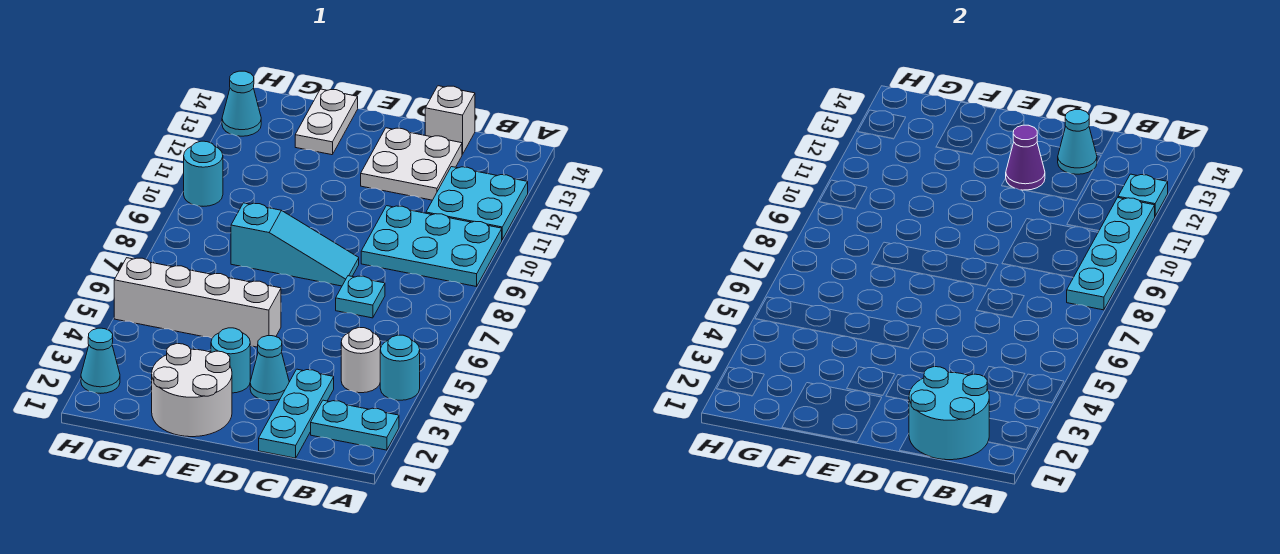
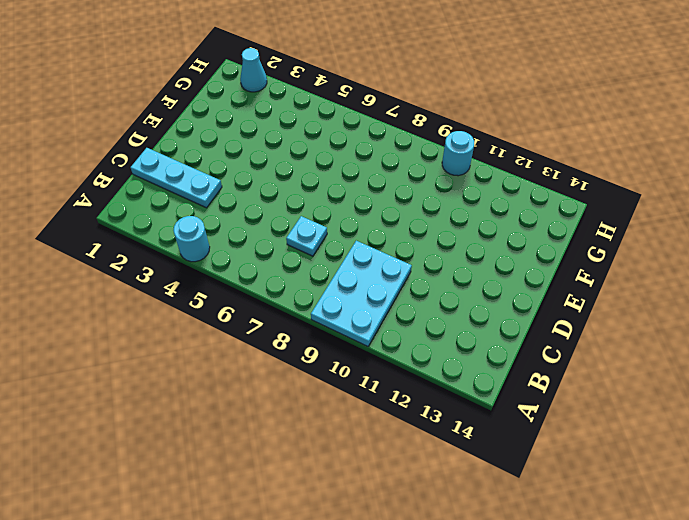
none -> cyan plate A2:B2 level 1
none -> cyan plate A11:B12 level 1
none -> white round brick B4 level 1

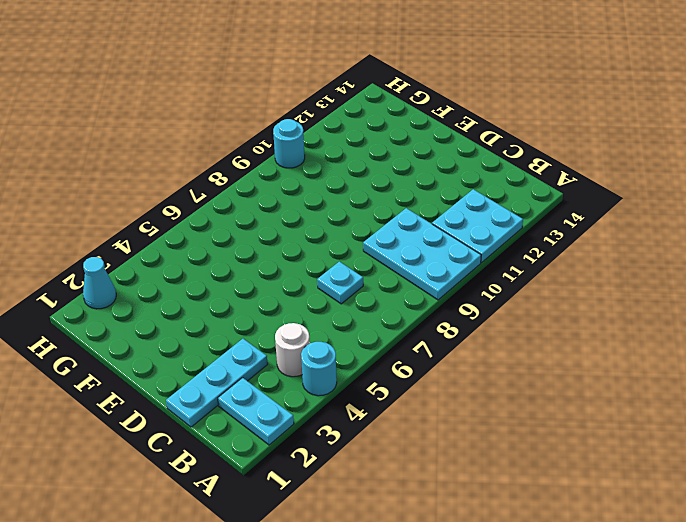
none -> white plate C12:D13 level 1
none -> white brick C14 level 1
none -> cyan cone D3 level 1

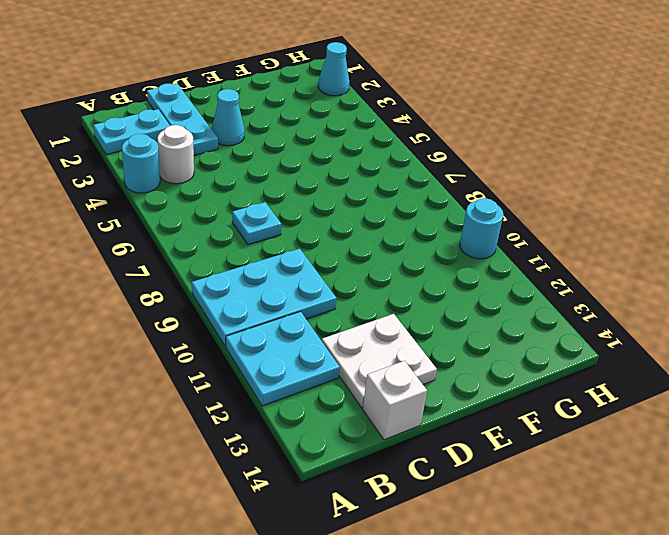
none -> cyan slope D8:F8 level 1 top F
none -> white round brick E1:F2 level 1
none -> cyan round brick E3 level 1

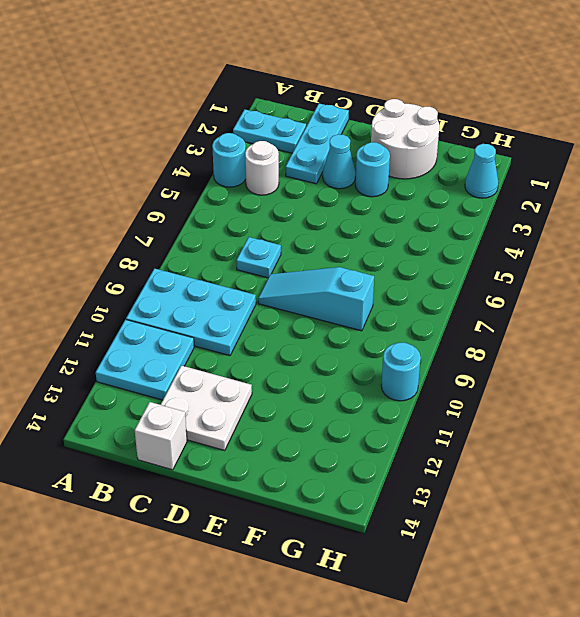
none -> white brick E5:H5 level 1
none -> white plate F13:F14 level 1
none -> cyan cone H13 level 1

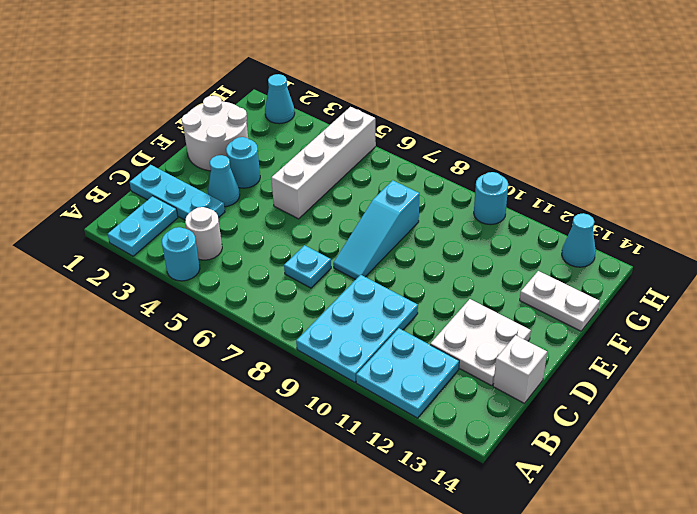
none -> cyan plate A8:A11 level 2
none -> cyan plate A12 level 2
none -> cyan round brick B1:C2 level 2

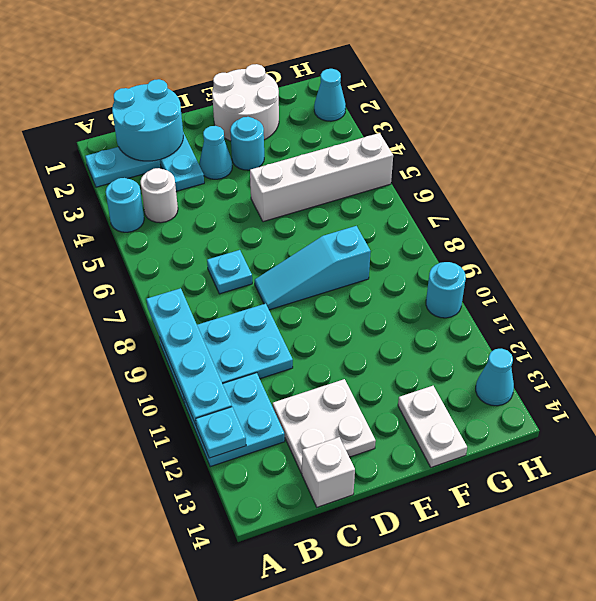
none -> cyan cone C13 level 2
none -> purple cone D12 level 2

